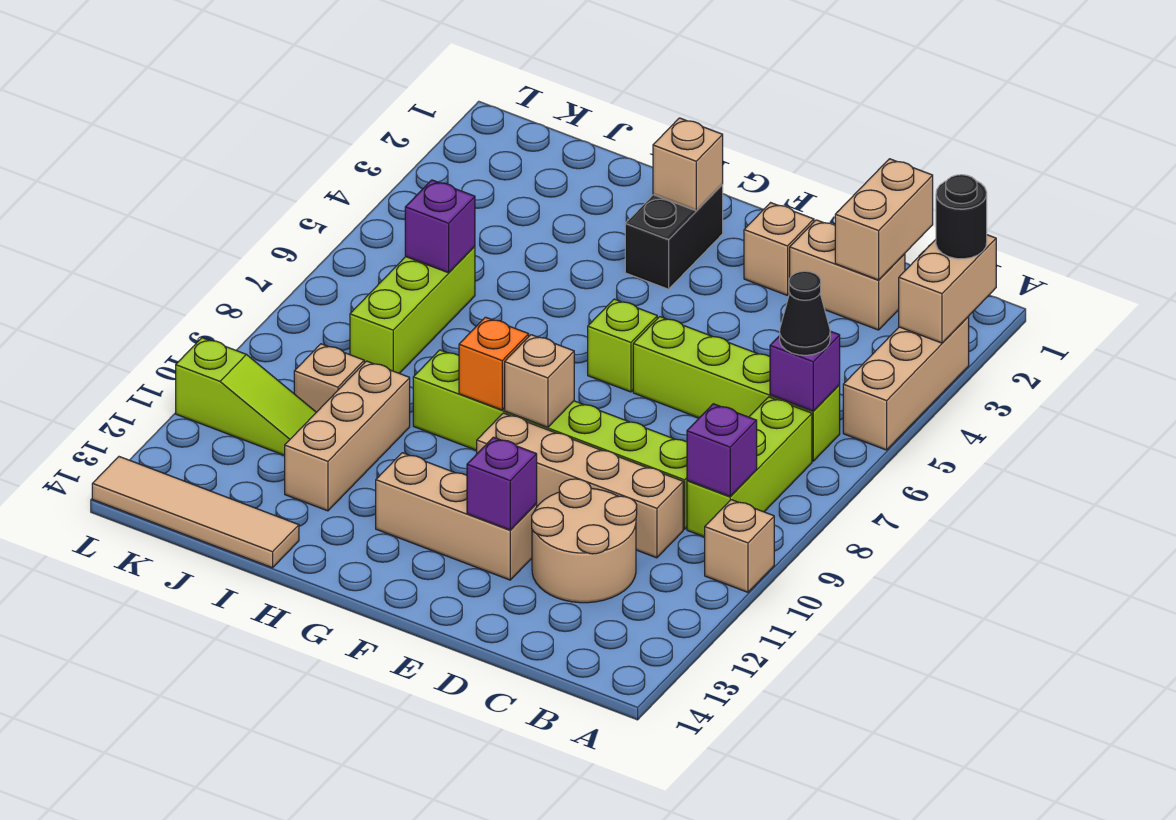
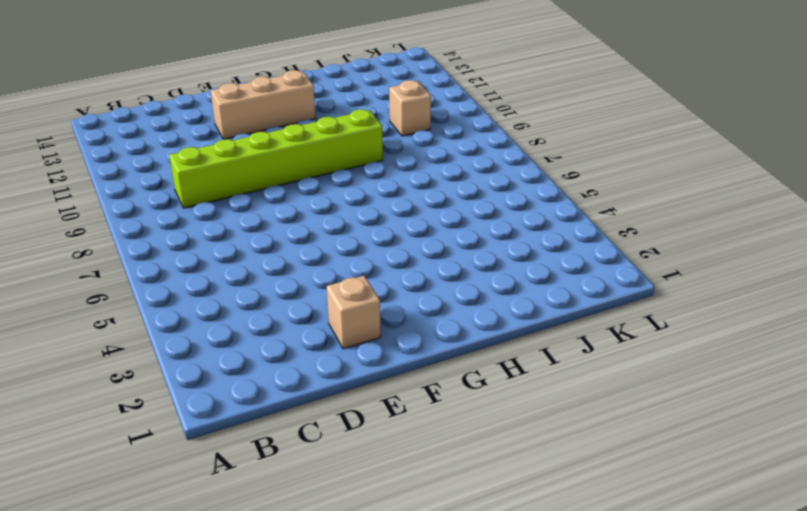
none -> tan brick A3:A5 level 1
none -> tan brick A10 level 1
none -> lime brick B6:E6 level 1

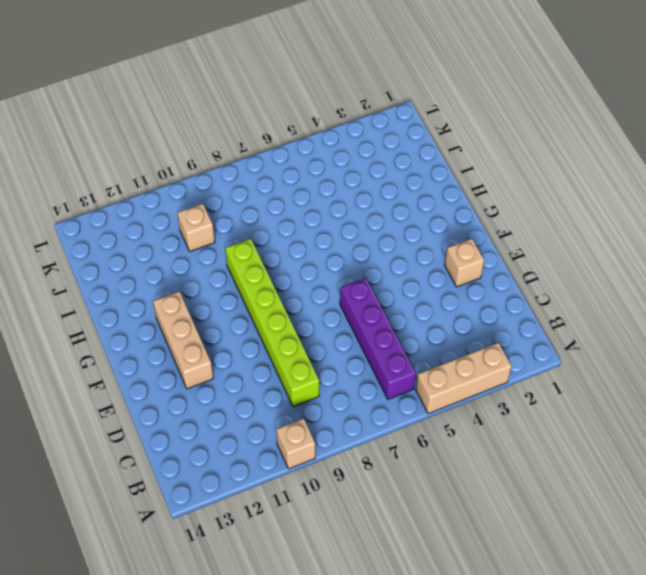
purple brick B6:E6 level 1 -> lime brick B6:E6 level 1
none -> lime brick B7:B9 level 1
none -> tan brick C2:D2 level 1
none -> tan brick C10:F10 level 1

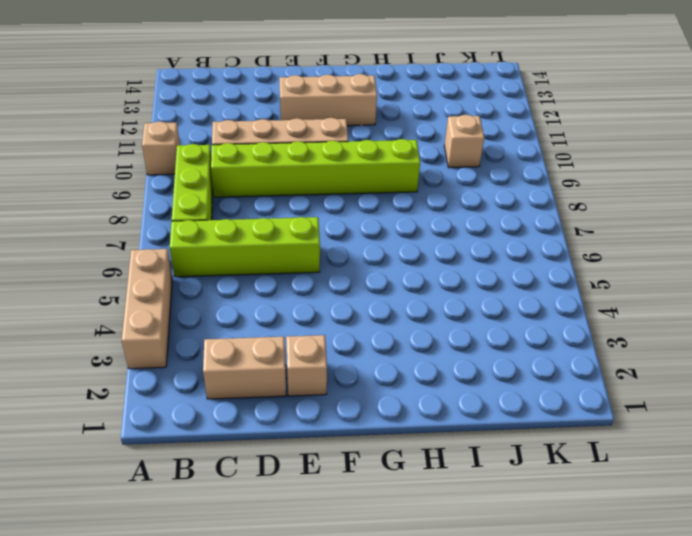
none -> tan round brick C11:D12 level 1
none -> lime brick F6 level 1
none -> black brick G2:G3 level 1

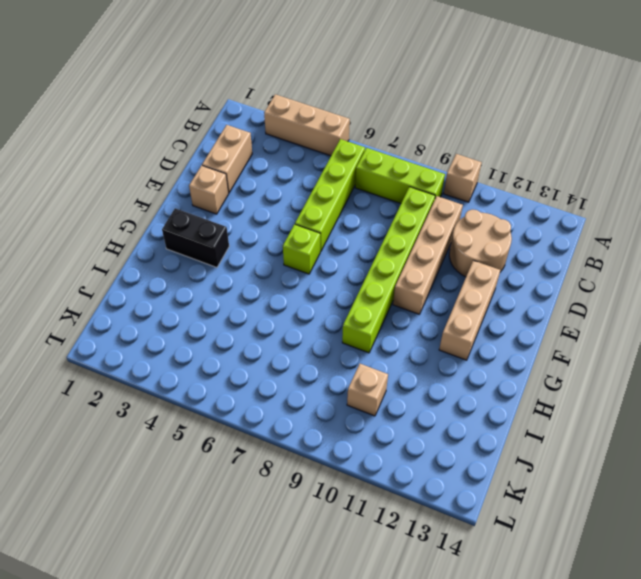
none -> tan brick I10:I12 level 1
none -> tan tile I14:L14 level 1
none -> lime brick J6:J8 level 1

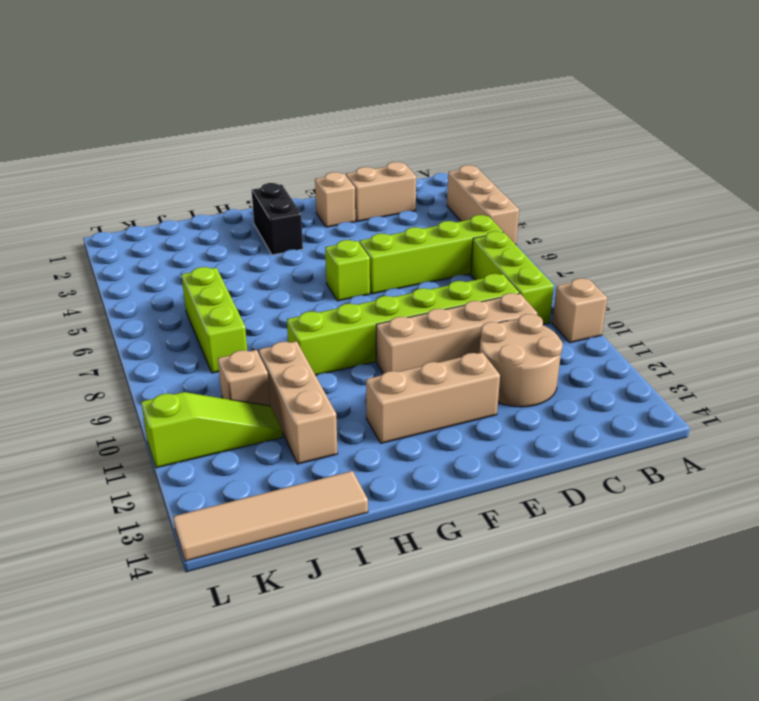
none -> tan brick A2:A3 level 2
none -> purple brick B6 level 2
none -> purple brick B9 level 2

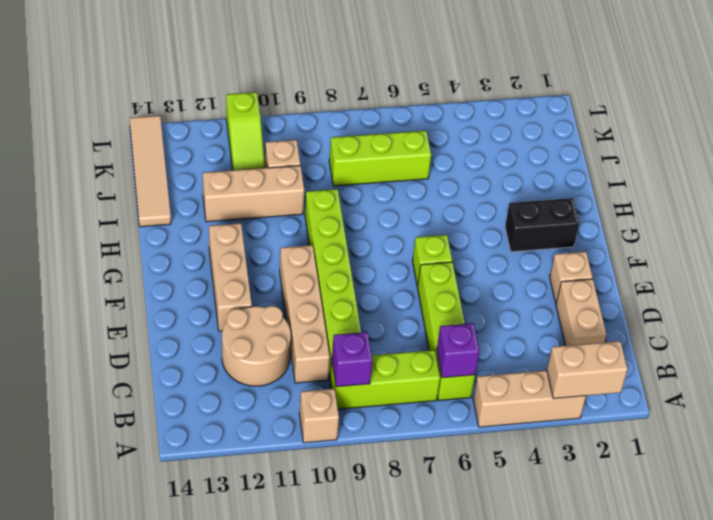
none -> tan brick C1:C2 level 2
none -> purple brick E12 level 2
none -> tan brick F9 level 2

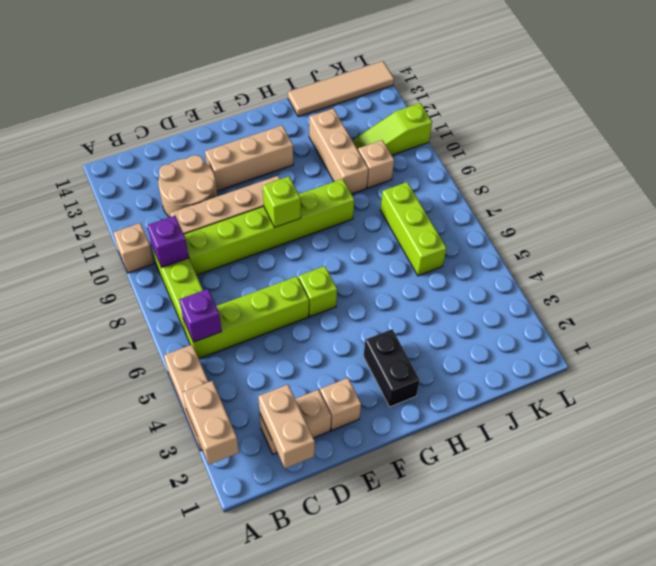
lime brick F9 level 2 -> tan brick F9 level 2
none -> purple brick E12 level 2
none -> tan brick G2 level 2
none -> orange brick G9 level 2

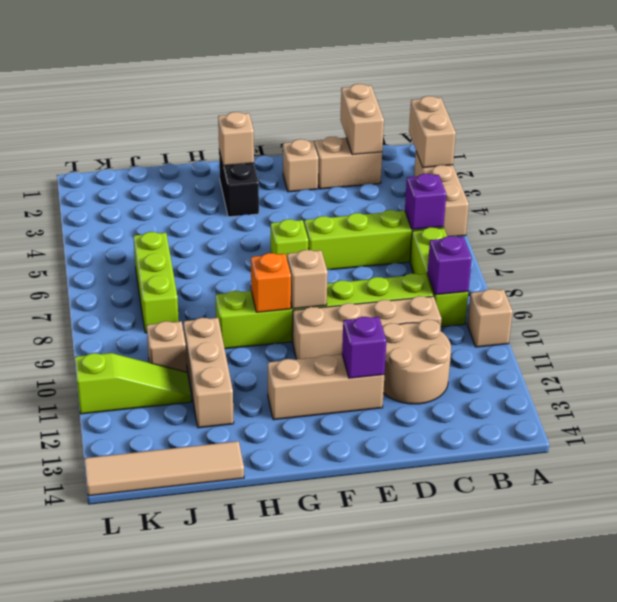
none -> purple brick J6 level 2
none -> black round brick A2 level 3
none -> black cone B6 level 3

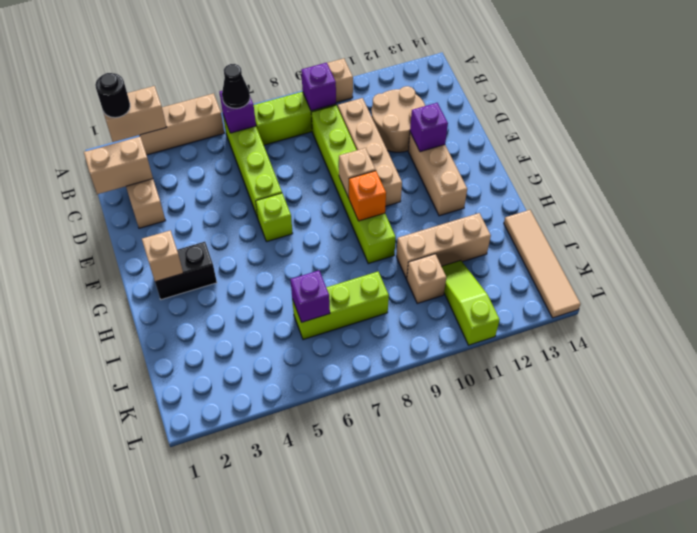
none -> tan brick E2 level 1

